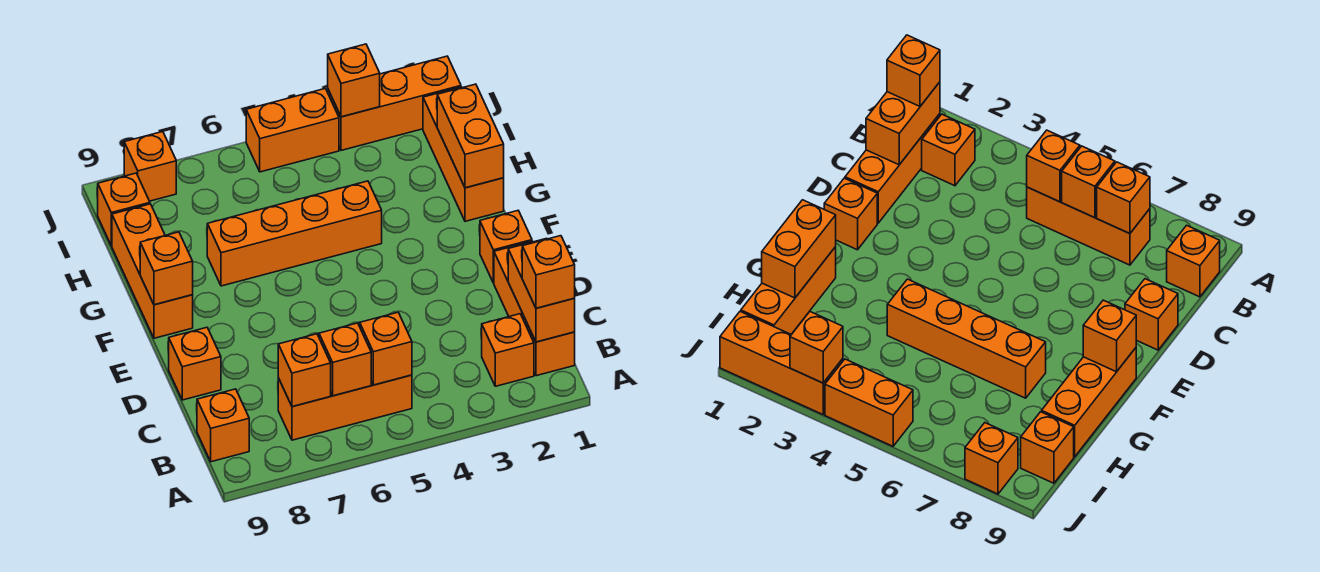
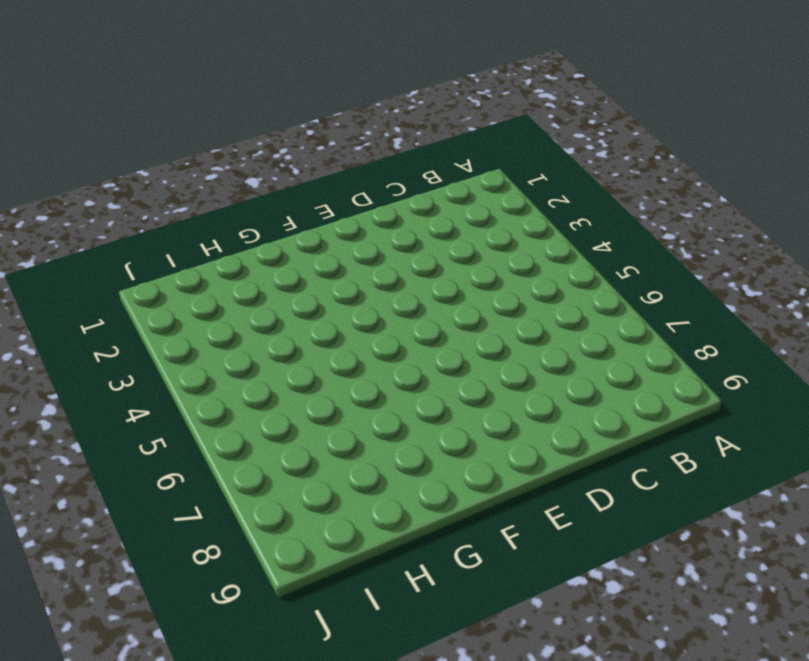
none -> orange brick B1:D1 level 1
none -> orange brick B2 level 1
none -> orange brick B5:B7 level 1

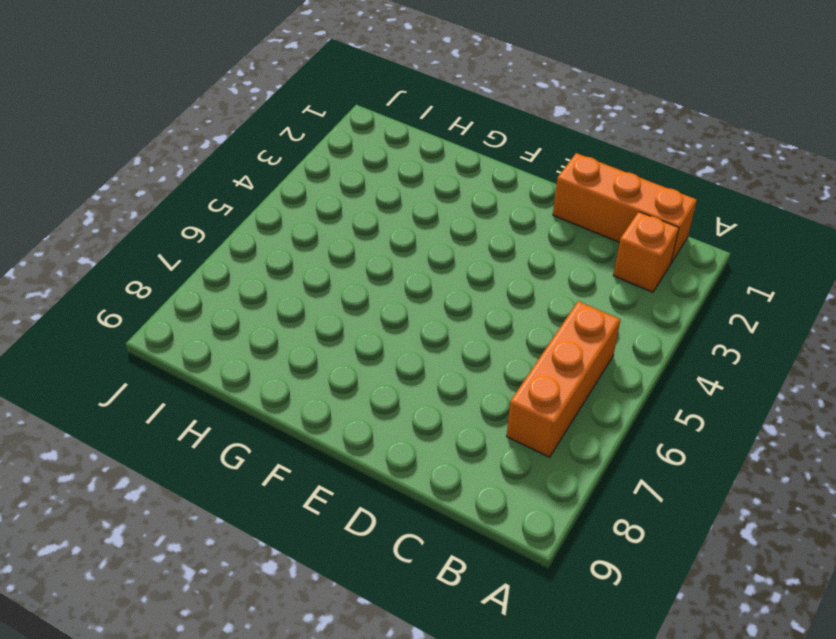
none -> orange brick B9 level 1
none -> orange brick D9 level 1
none -> orange brick E1 level 1

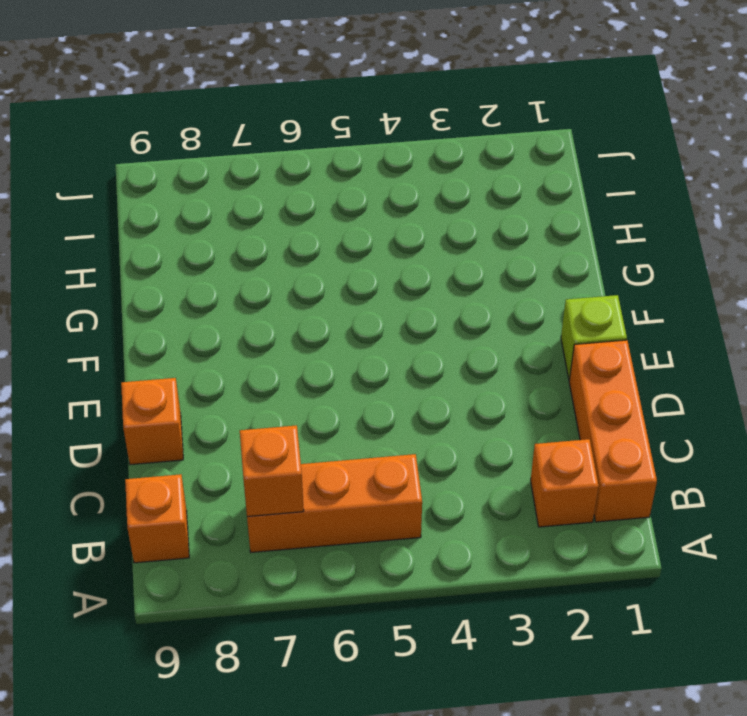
lime brick E1 level 1 -> orange brick E1 level 1
none -> orange brick F9:H9 level 1
none -> orange brick G1:I1 level 1
none -> orange brick G4:G7 level 1

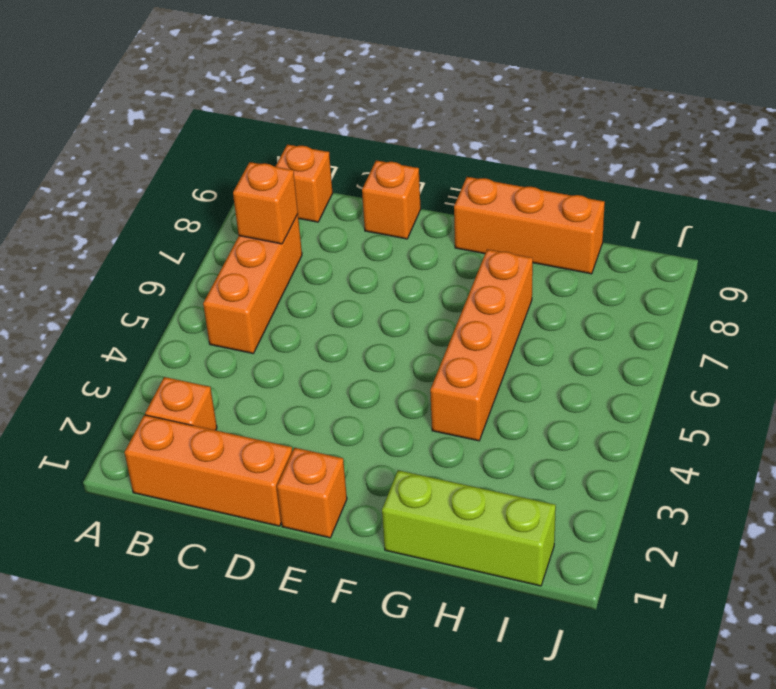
lime brick G1:I1 level 1 -> orange brick G1:I1 level 1
none -> orange brick I9 level 1
none -> orange brick J1:J3 level 1
none -> orange brick J4:J5 level 1

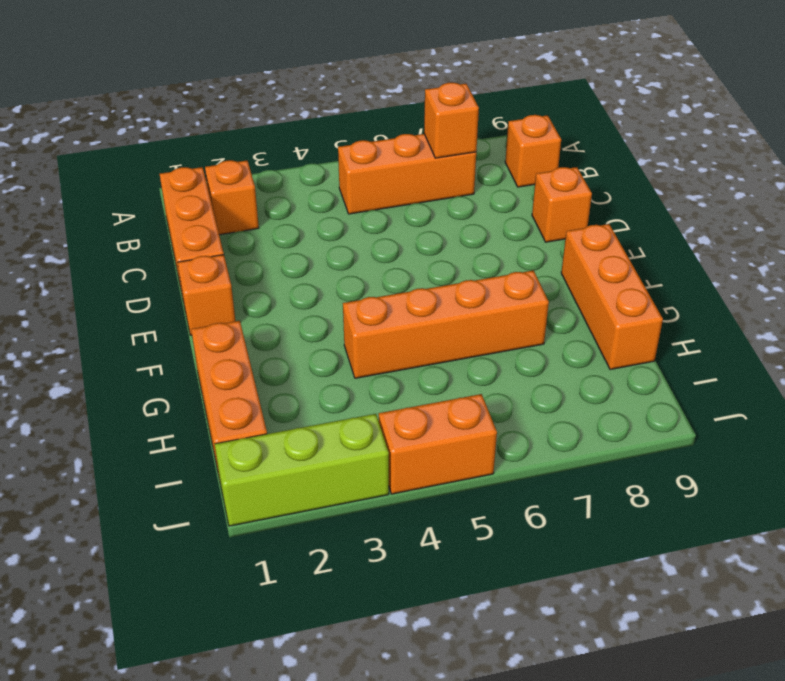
lime brick J1:J3 level 1 -> orange brick J1:J3 level 1
none -> orange brick I9 level 1
none -> orange brick J8 level 1
none -> orange brick B1:C1 level 2

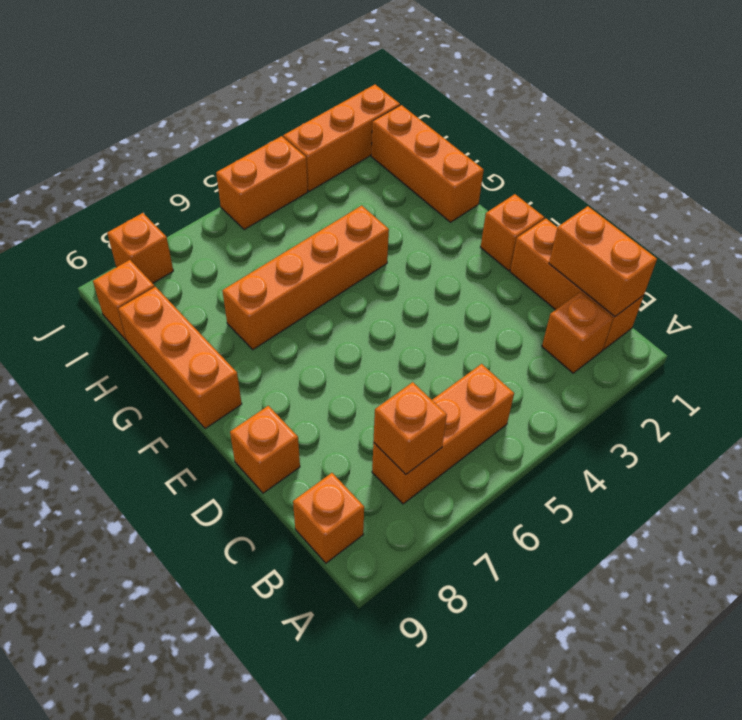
none -> orange brick B5 level 2
none -> orange brick B6 level 2
none -> orange brick F9 level 2

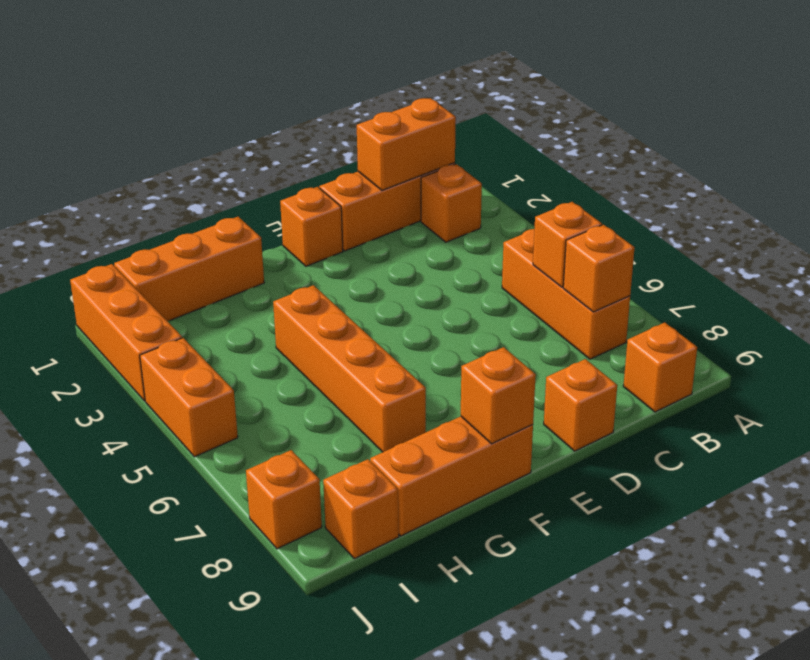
none -> orange brick B5 level 2
none -> orange brick G1:H1 level 2
none -> orange brick J3 level 2

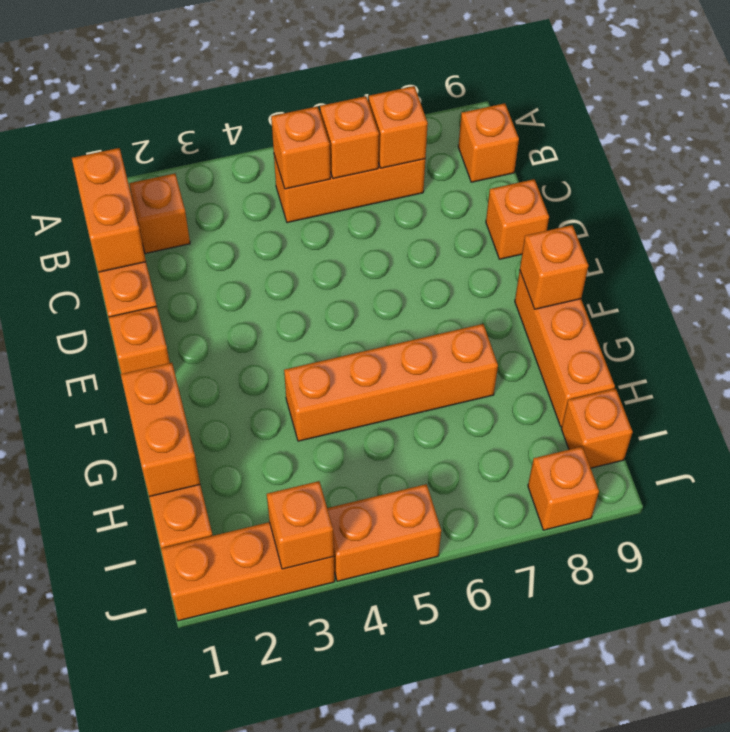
none -> orange brick B1 level 3

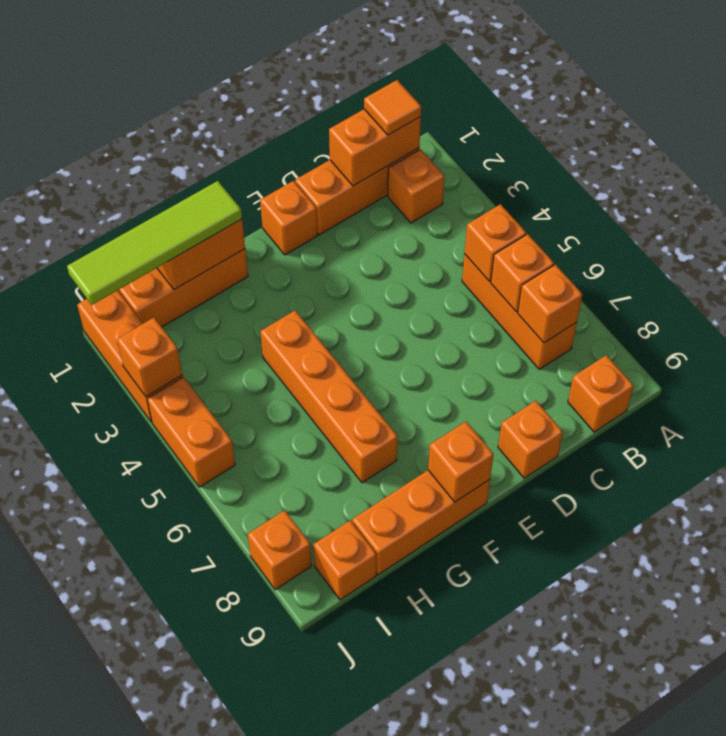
orange tile B1 level 3 -> orange brick B1 level 3
lime tile G1:J1 level 3 -> none

